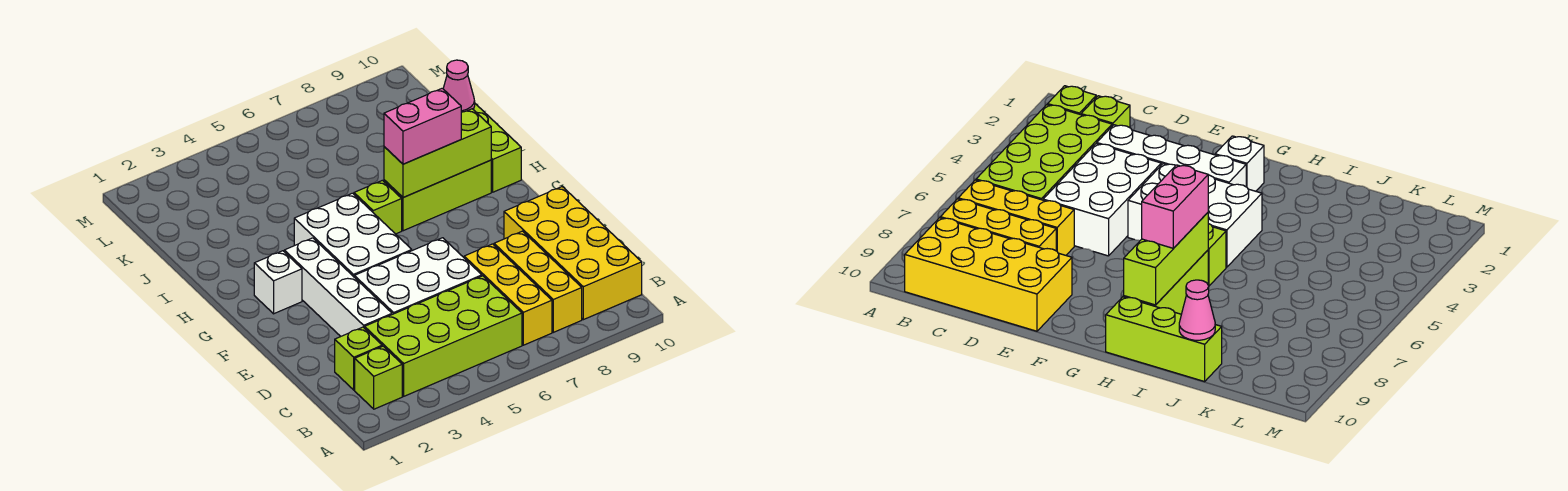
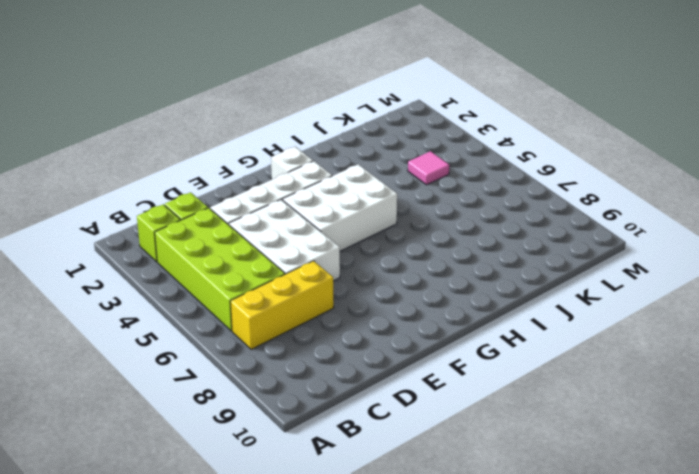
pink tile K4 level 1 -> none
none -> yellow brick B8:D8 level 1
none -> yellow brick B9:E10 level 1
none -> lime brick H6 level 1

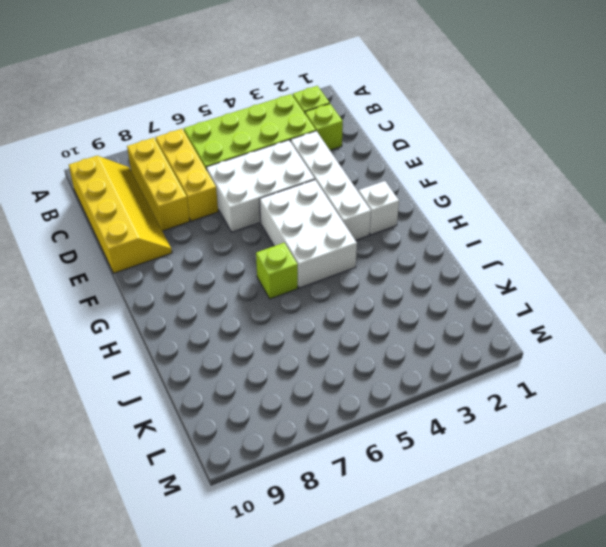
yellow slope B9:E10 level 1 top 10 -> yellow brick B9:E10 level 1
none -> lime brick H7:H9 level 1
none -> lime brick H10:J10 level 1
none -> lime brick H7:H9 level 2

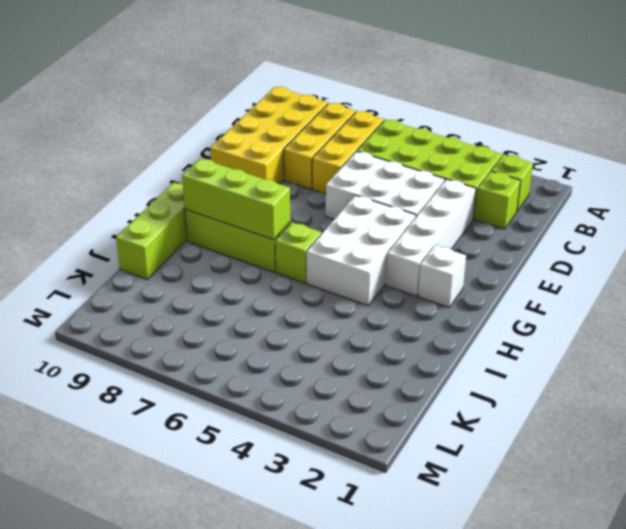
none -> pink cone J10 level 2
none -> pink brick H7:H8 level 3

